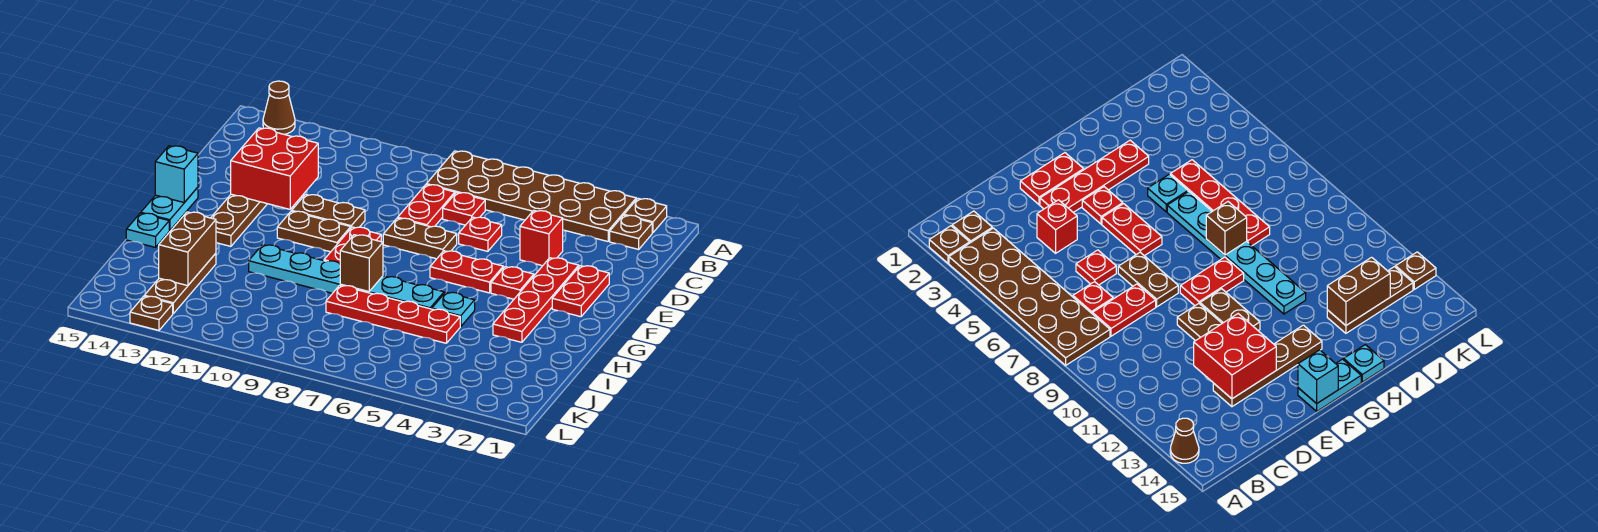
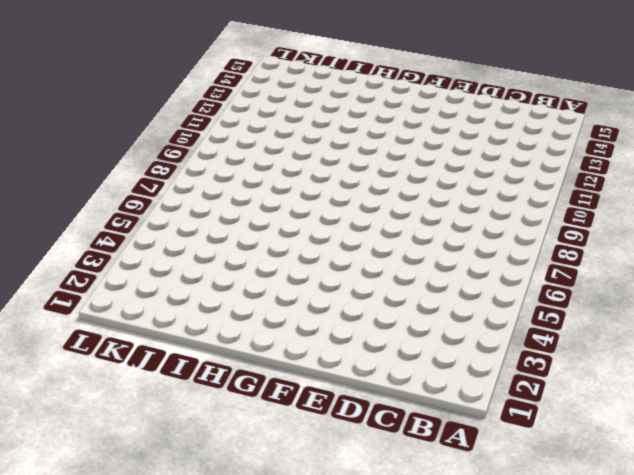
none -> brown plate A2 level 1
none -> brown plate A3:B8 level 1
none -> brown cone A14 level 1

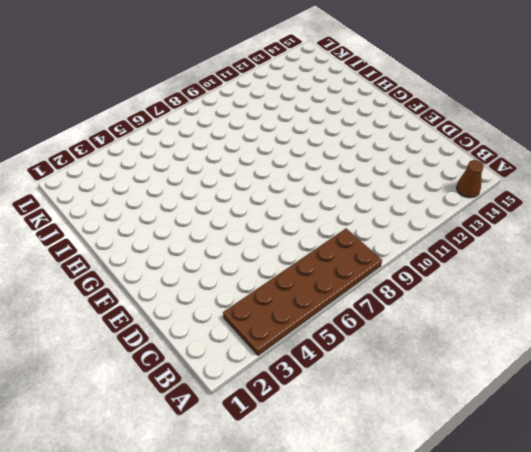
none -> brown plate A2 level 1
none -> brown plate B2 level 1
none -> red plate C7 level 1

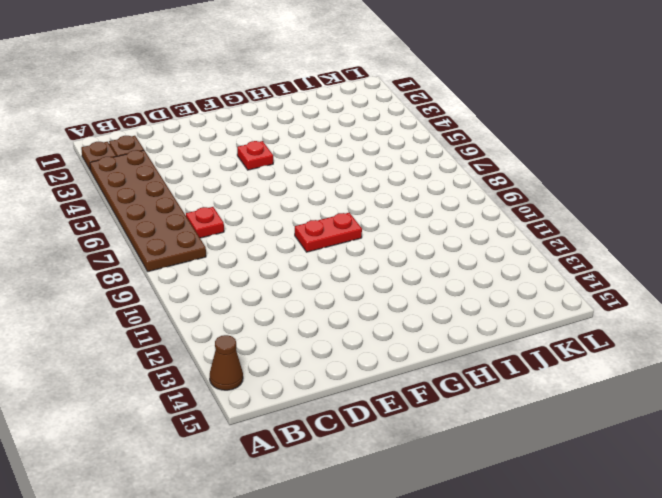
none -> red plate C8:D8 level 1
none -> red brick D4 level 1
none -> red plate D6 level 1

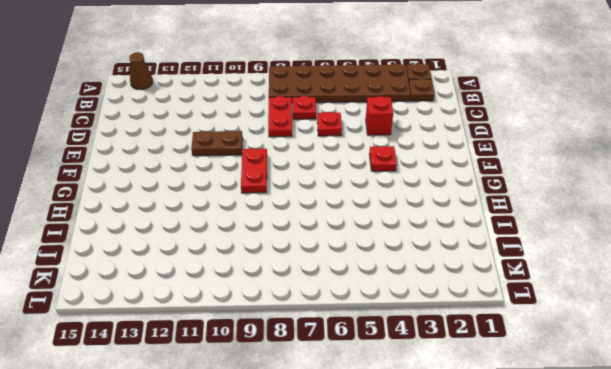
none -> brown plate D13:G13 level 1
none -> red plate E2:F2 level 1
none -> red plate E3:H3 level 1

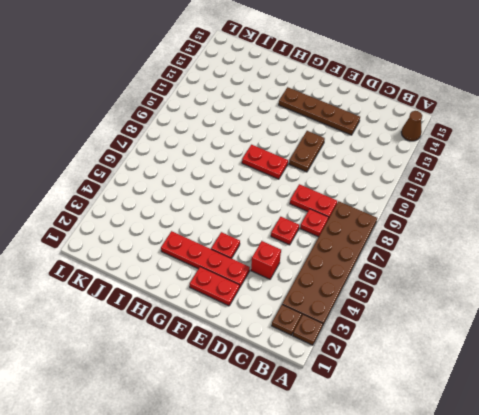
none -> brown plate E7:E8 level 1
none -> red plate F5:F6 level 1
none -> brown plate F10:F11 level 1

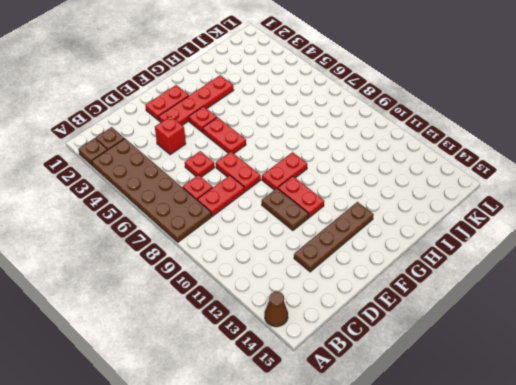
red plate E7:E8 level 1 -> brown plate E7:E8 level 1
red plate F10:F11 level 1 -> brown plate F10:F11 level 1
none -> cyan plate F15:G15 level 1
none -> cyan plate H5 level 1
none -> cyan plate H6:H11 level 1

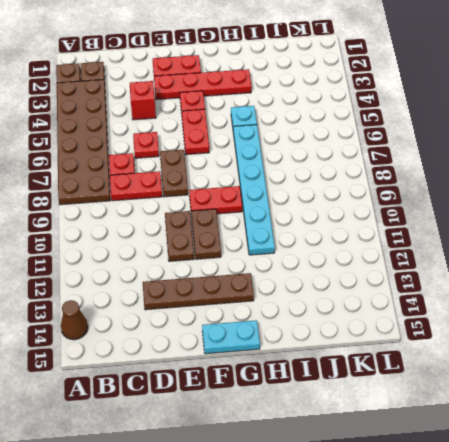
none -> cyan plate H15 level 1
none -> red plate I5:I8 level 1
none -> brown plate I13:K13 level 1

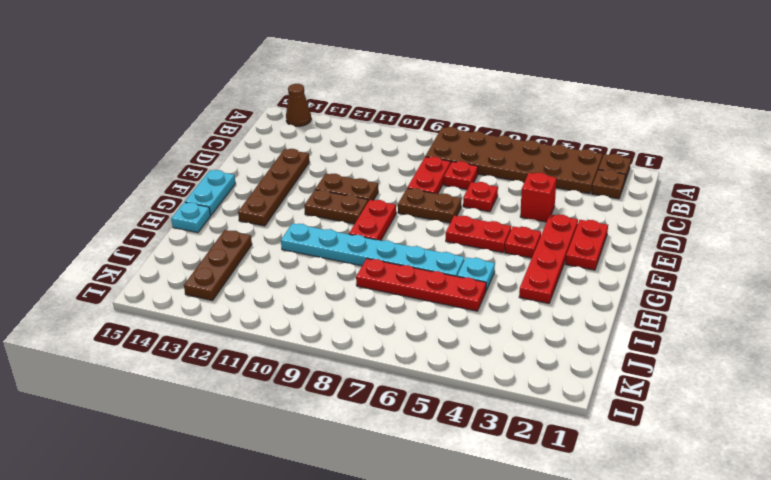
none -> brown plate L13 level 1
none -> red brick D12:E13 level 2
none -> cyan brick F15 level 2

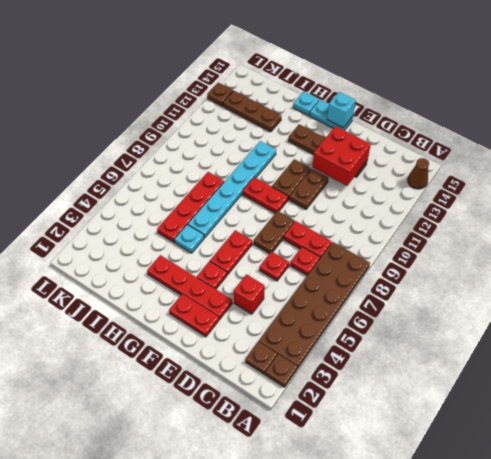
none -> brown brick H8 level 2
none -> brown brick I13:J13 level 2

